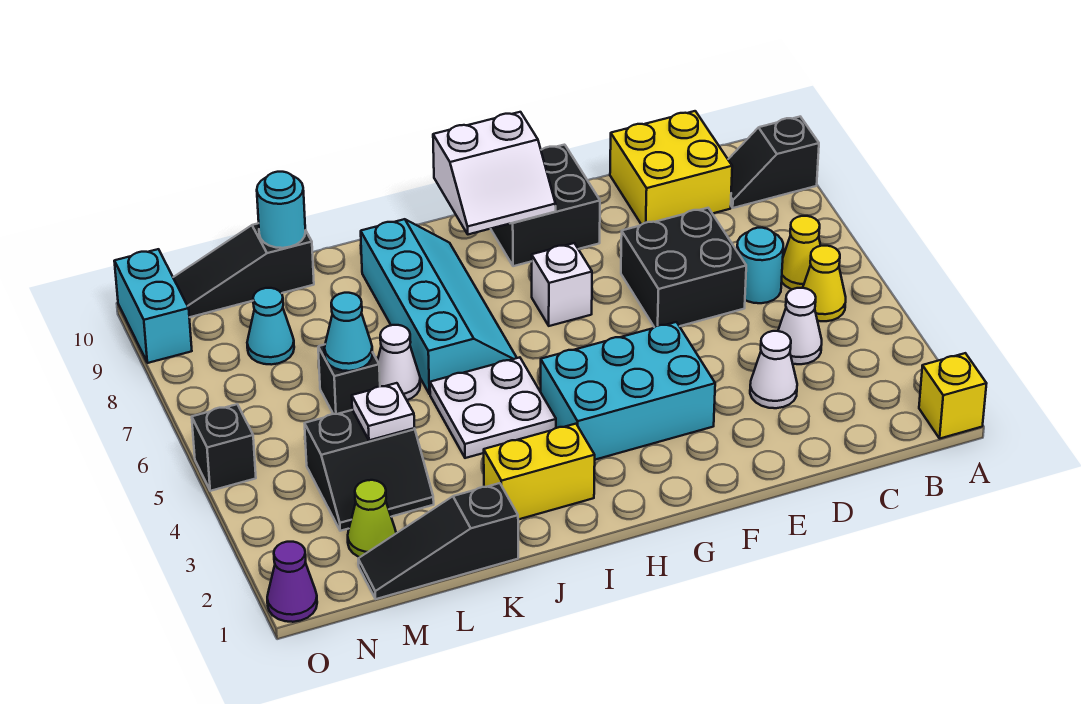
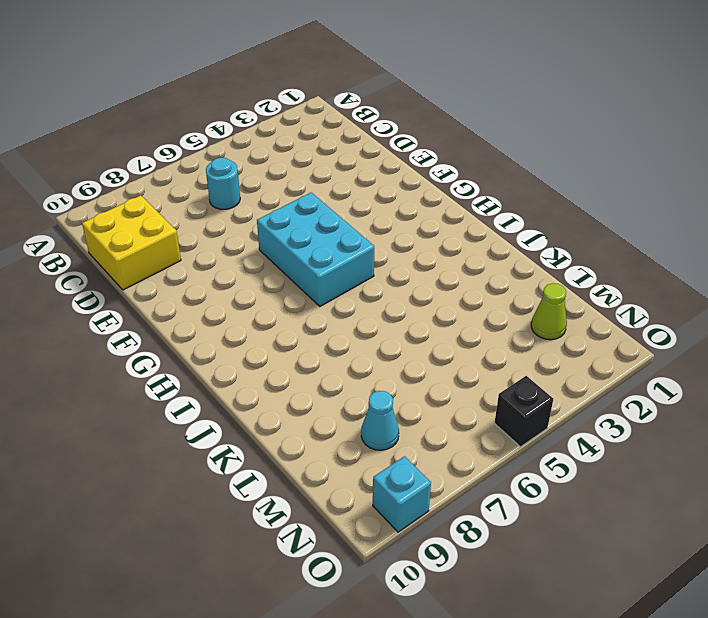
cyan brick F5:H6 level 1 -> cyan brick F3:H4 level 1
cyan brick O9 level 1 -> cyan brick O9:O10 level 1
none -> yellow brick A1 level 1
none -> black slope A9:B9 level 1 top A
none -> yellow cone B5 level 1

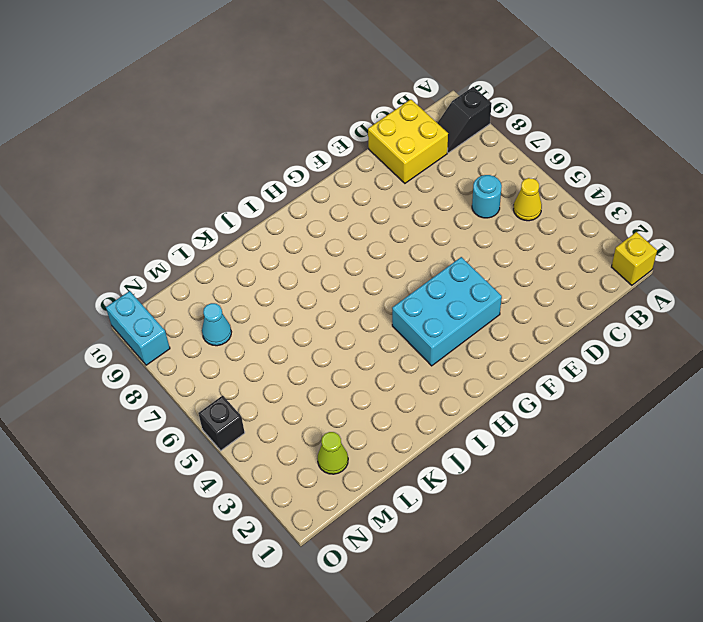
none -> yellow cone B6 level 1
none -> white cone C4 level 1
none -> white cone D3 level 1

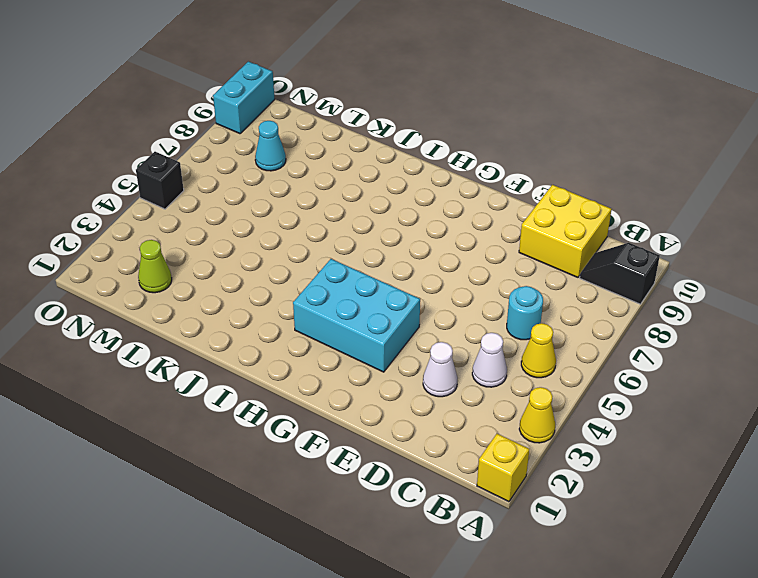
yellow cone A3 level 1 -> yellow cone B6 level 1
none -> black brick D6:E7 level 1
none -> black brick F9:G10 level 1
none -> white brick G7 level 1

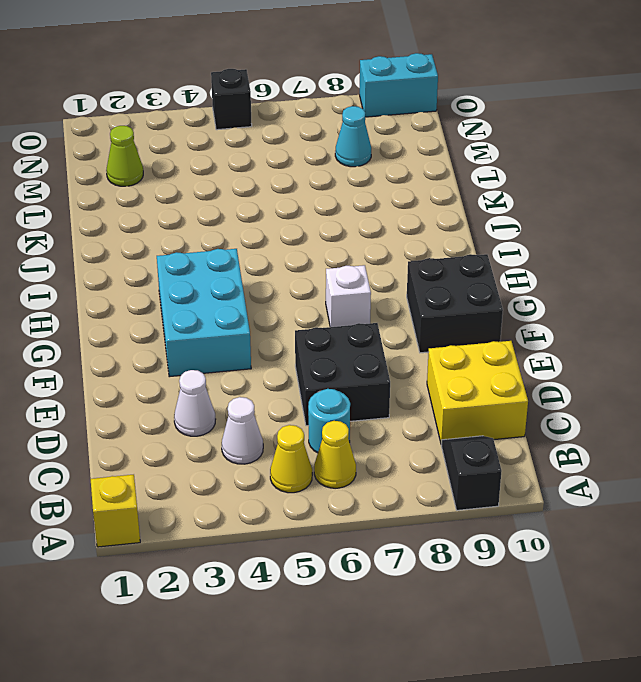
none -> yellow brick I2:J2 level 1
none -> white plate I4:J5 level 1
none -> cyan slope I6:J9 level 1 top J

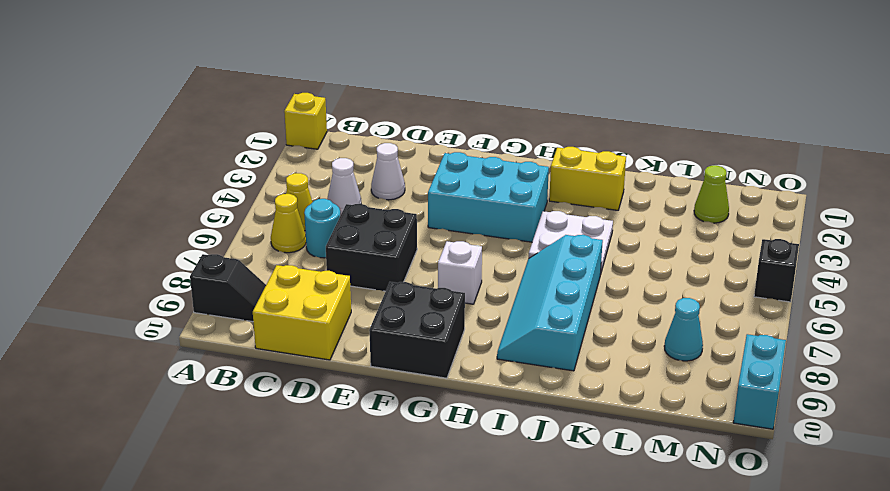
none -> black slope K1:M1 level 1 top K
none -> white cone K6 level 1
none -> black slope L3:M4 level 1 top 4

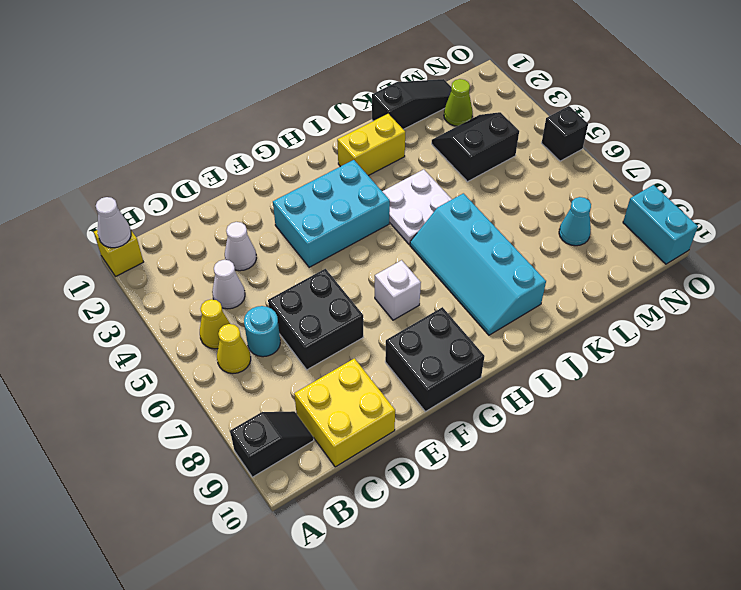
white cone A1 level 2 -> white cone K6 level 1
none -> black brick L6 level 1
none -> black slope L10:N10 level 1 top L
none -> purple cone O1 level 1

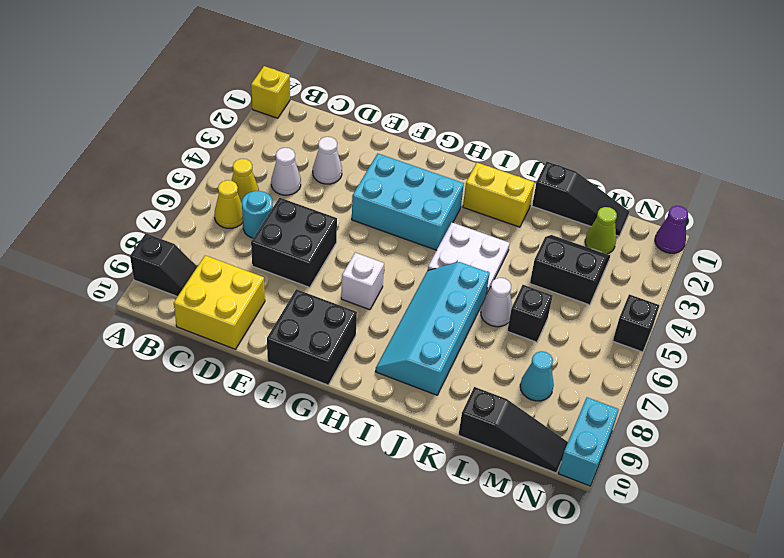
none -> white slope G9:H10 level 2 top 10
none -> white plate L4 level 2
none -> cyan cone L6 level 2

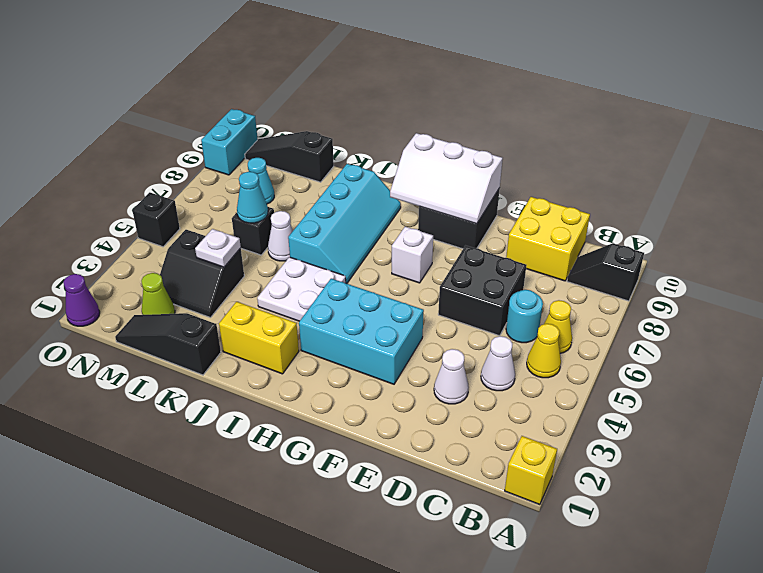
white slope F9:H10 level 2 top 10 -> white slope G9:H10 level 2 top 10
none -> cyan round brick L10 level 2

